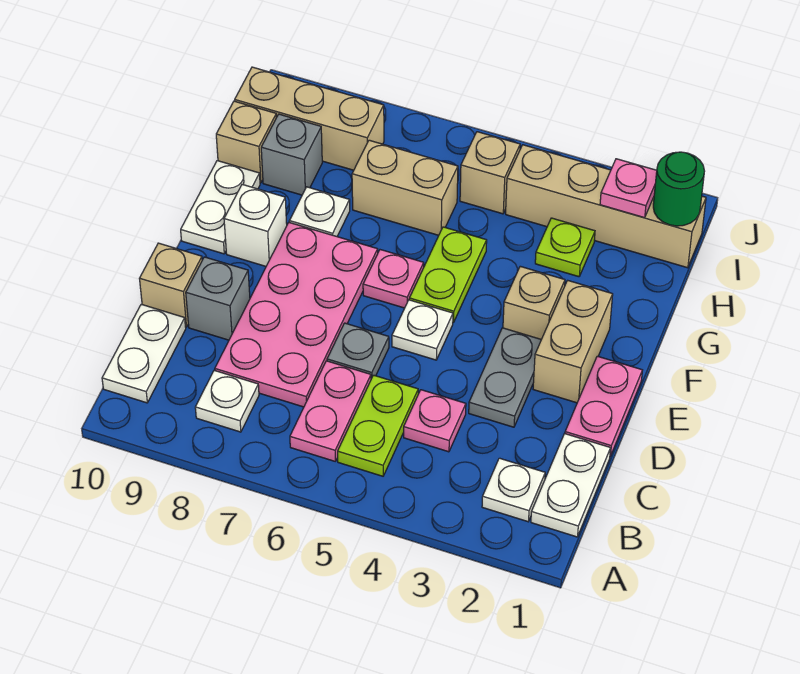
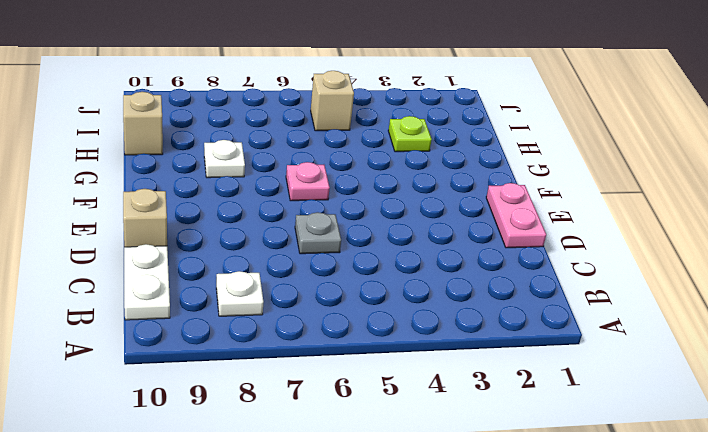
none -> white plate B1:C1 level 1
none -> white plate B2 level 1
none -> lime plate B5:C5 level 1
none -> pink plate B6:C6 level 1

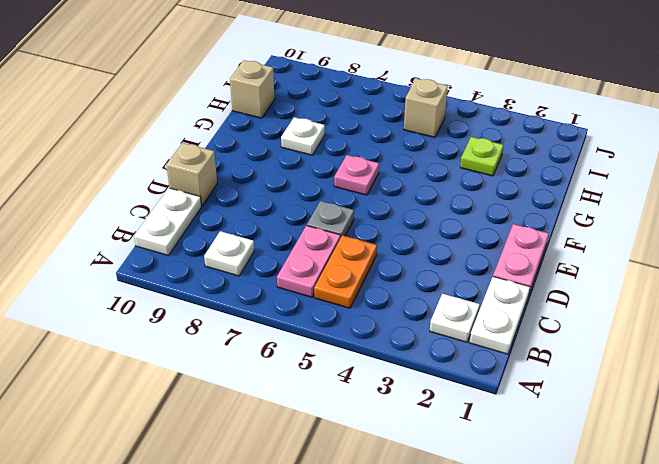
orange plate B5:C5 level 1 -> lime plate B5:C5 level 1
none -> pink plate C4 level 1
none -> pink plate C7:F8 level 1
none -> grey plate D3:E3 level 1
none -> grey brick D9 level 1

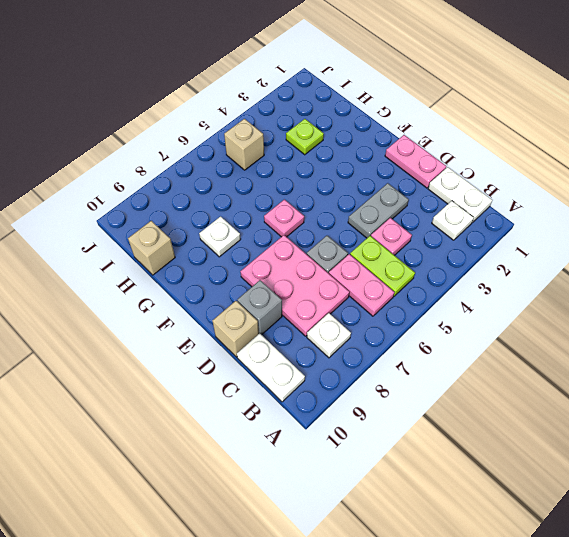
pink plate C7:E8 level 1 -> pink plate C7:F8 level 1
grey plate D3:D4 level 1 -> grey plate D3:E3 level 1
none -> tan brick E2:F2 level 1
none -> white plate E5 level 1
none -> tan brick F3 level 1
none -> lime plate F5:G5 level 1

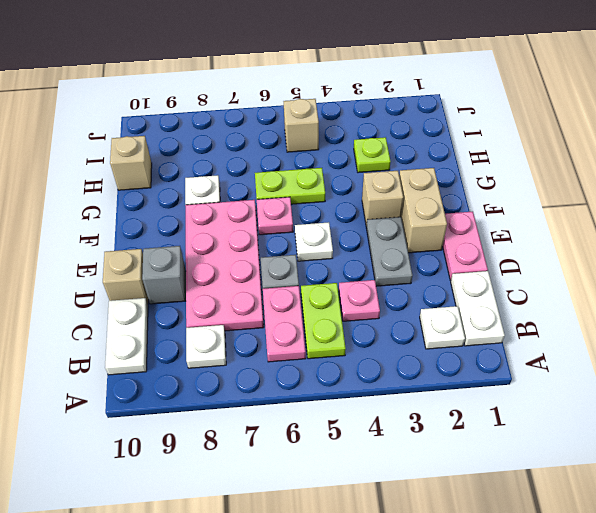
lime plate G5:G6 level 1 -> lime plate F5:G5 level 1
none -> white brick F9 level 1
none -> white plate F10:G10 level 1
none -> tan brick H6:H7 level 1
none -> grey brick H9 level 1

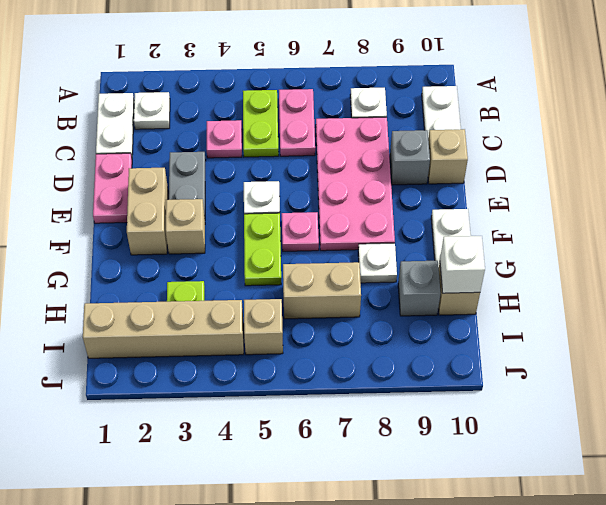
white brick H10 level 2 -> white brick F9 level 1
none -> grey plate D6 level 1
none -> tan brick I8:I10 level 1
none -> green round brick I1 level 2
none -> pink plate I2 level 2

